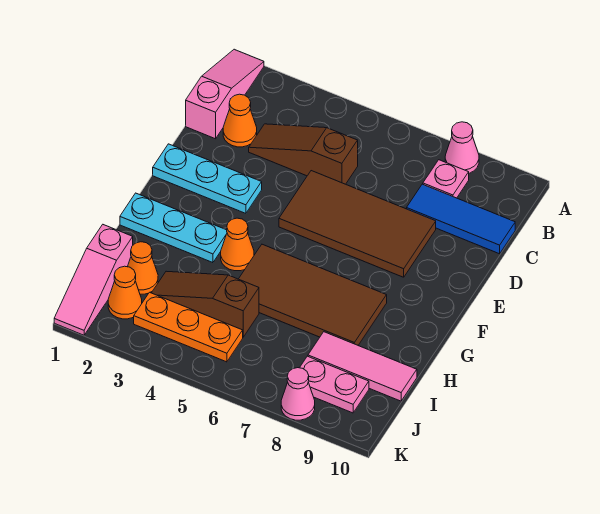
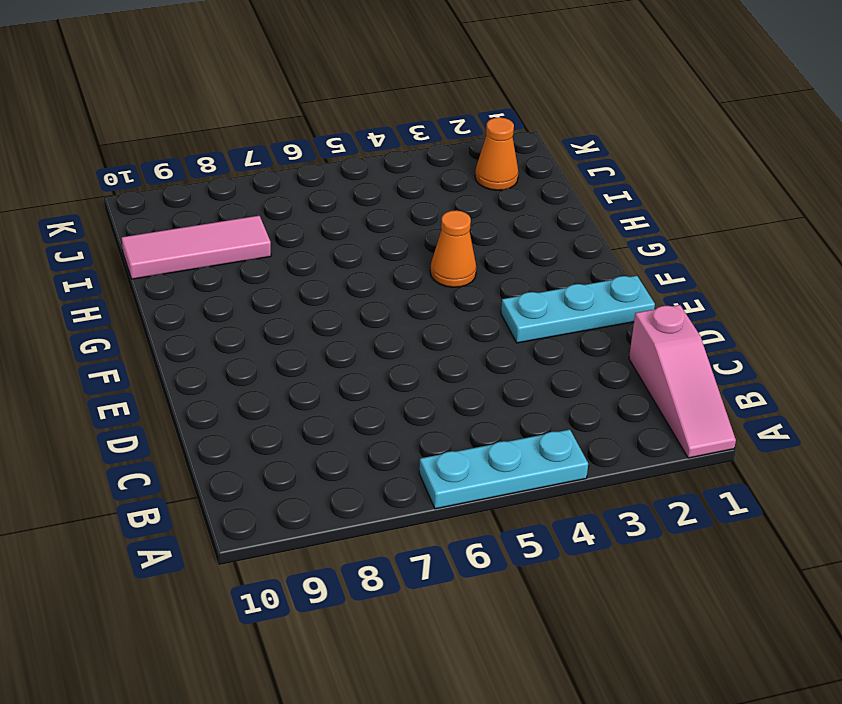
cyan plate A4:A6 level 1 -> cyan plate G1:G3 level 1
none -> pink cone A8 level 1
none -> pink plate B8 level 1
none -> orange cone C2 level 1

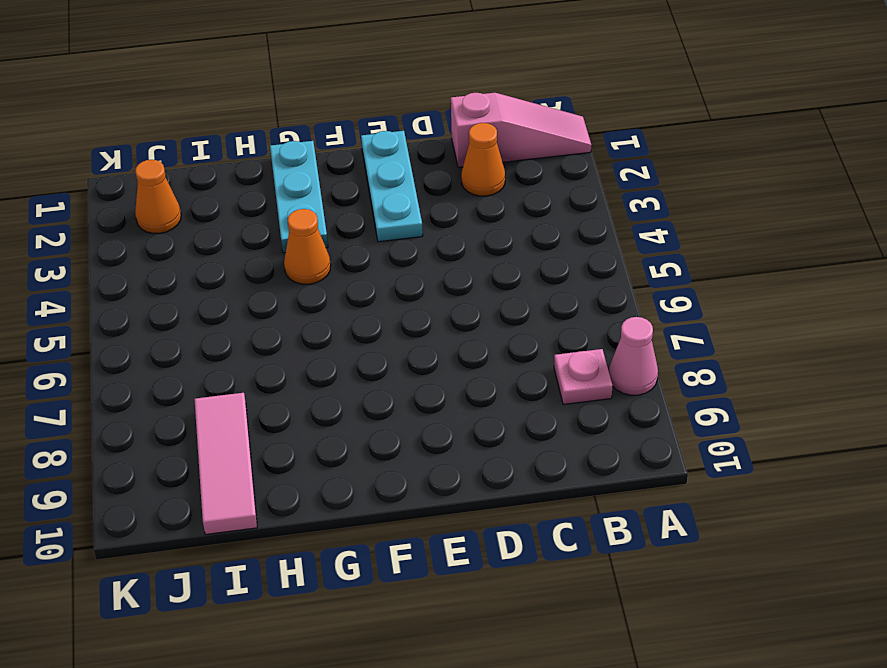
none -> brown slope C3:C5 level 1 top 5
none -> blue tile C8:C10 level 1
none -> brown tile D5:E8 level 1

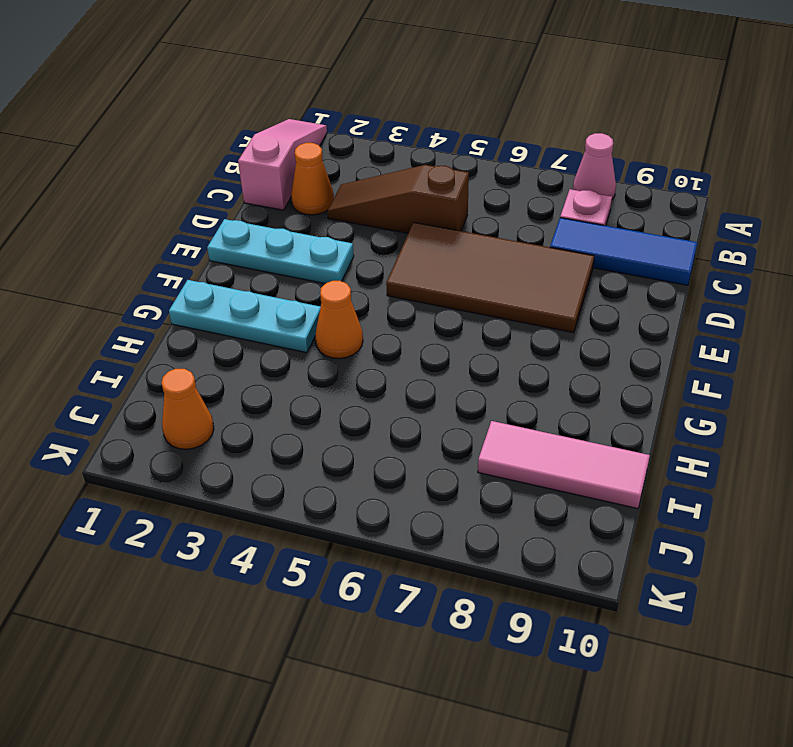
none -> brown tile G5:H8 level 1
none -> pink slope I1:K1 level 1 top I
none -> orange cone I2 level 1

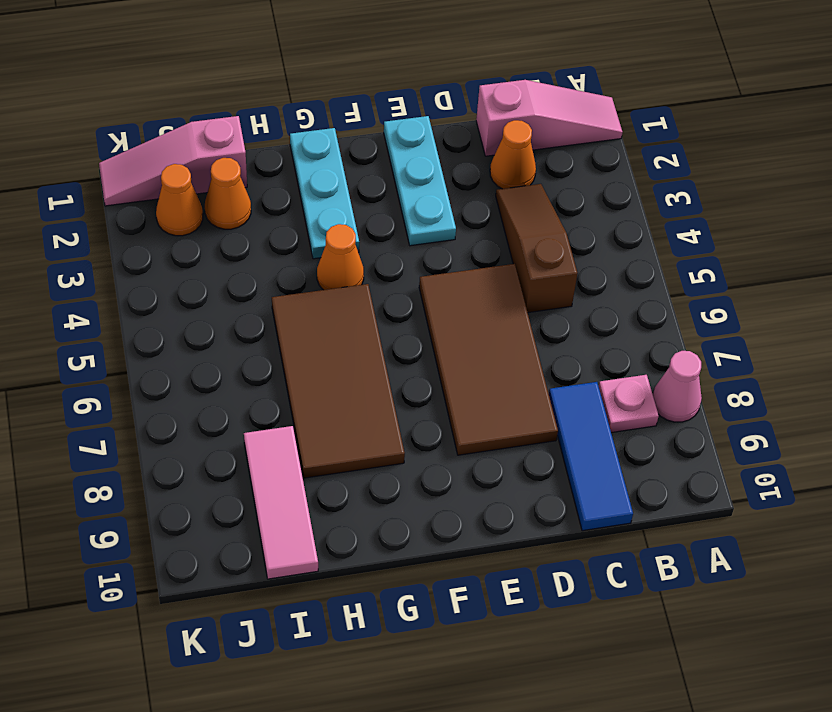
none -> brown slope I3:I5 level 1 top 5
none -> orange plate J3:J5 level 1
none -> pink plate J8:J9 level 1

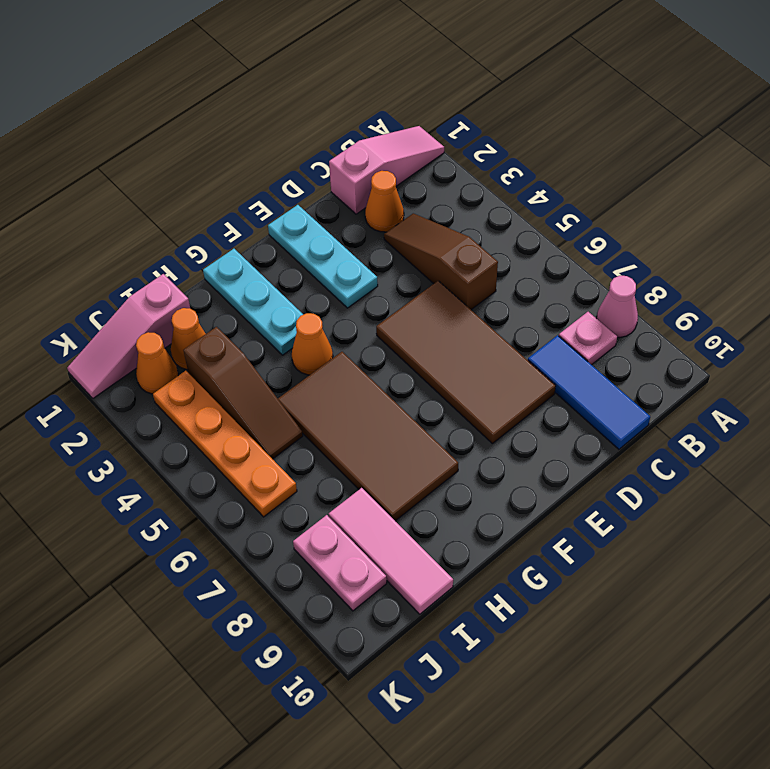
brown slope I3:I5 level 1 top 3 -> brown slope I3:I5 level 1 top 5
orange plate J3:J6 level 1 -> orange plate J3:J5 level 1
none -> pink cone K8 level 1

